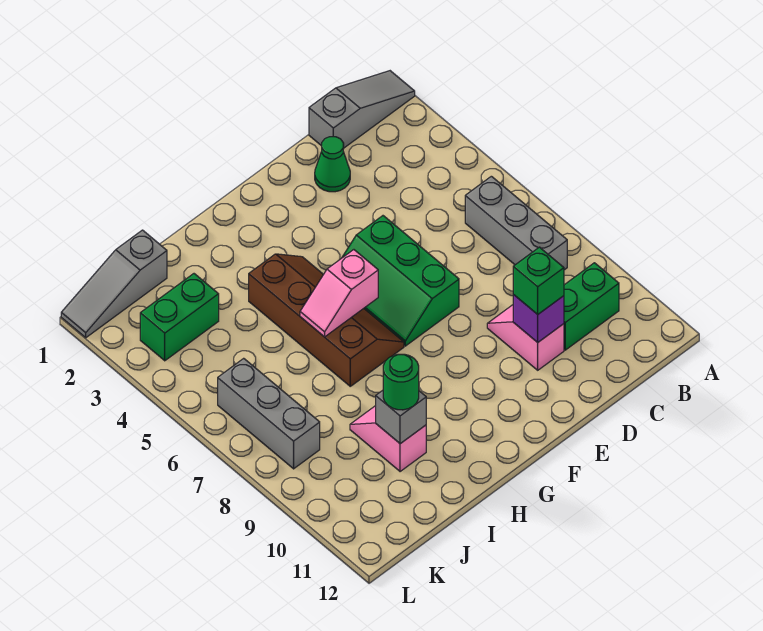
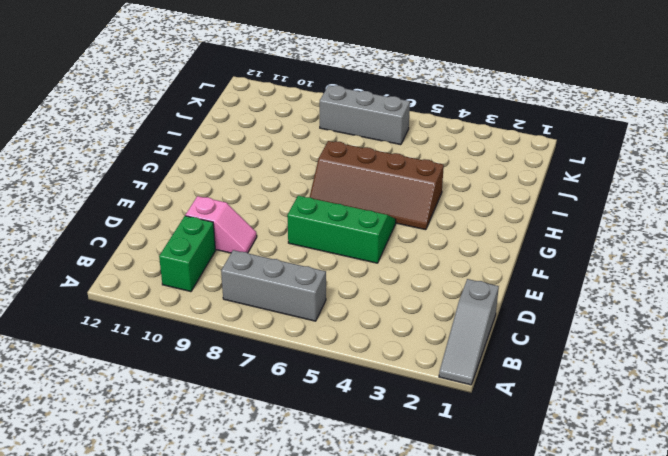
none -> green cone D2 level 1
none -> pink slope I9:I10 level 1 top 10
none -> grey slope J1:L1 level 1 top J

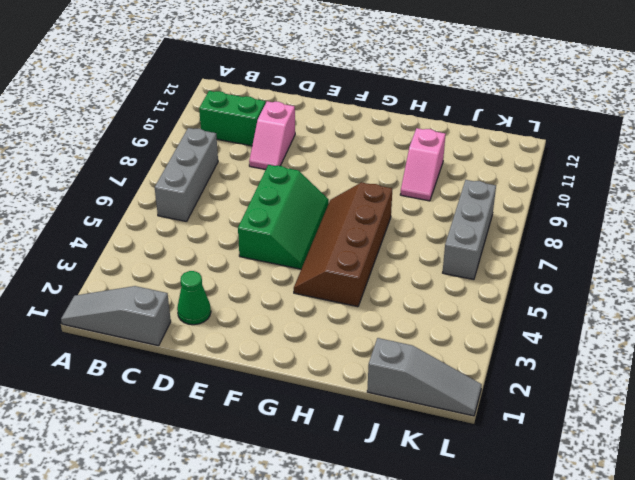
none -> green brick J3:K3 level 1
none -> purple brick D10 level 2
none -> pink slope G6:H6 level 2 top G

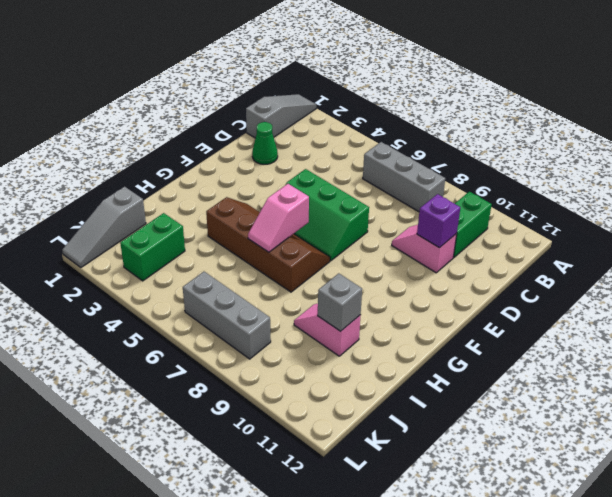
none -> green brick D10 level 3
none -> green round brick I10 level 3

